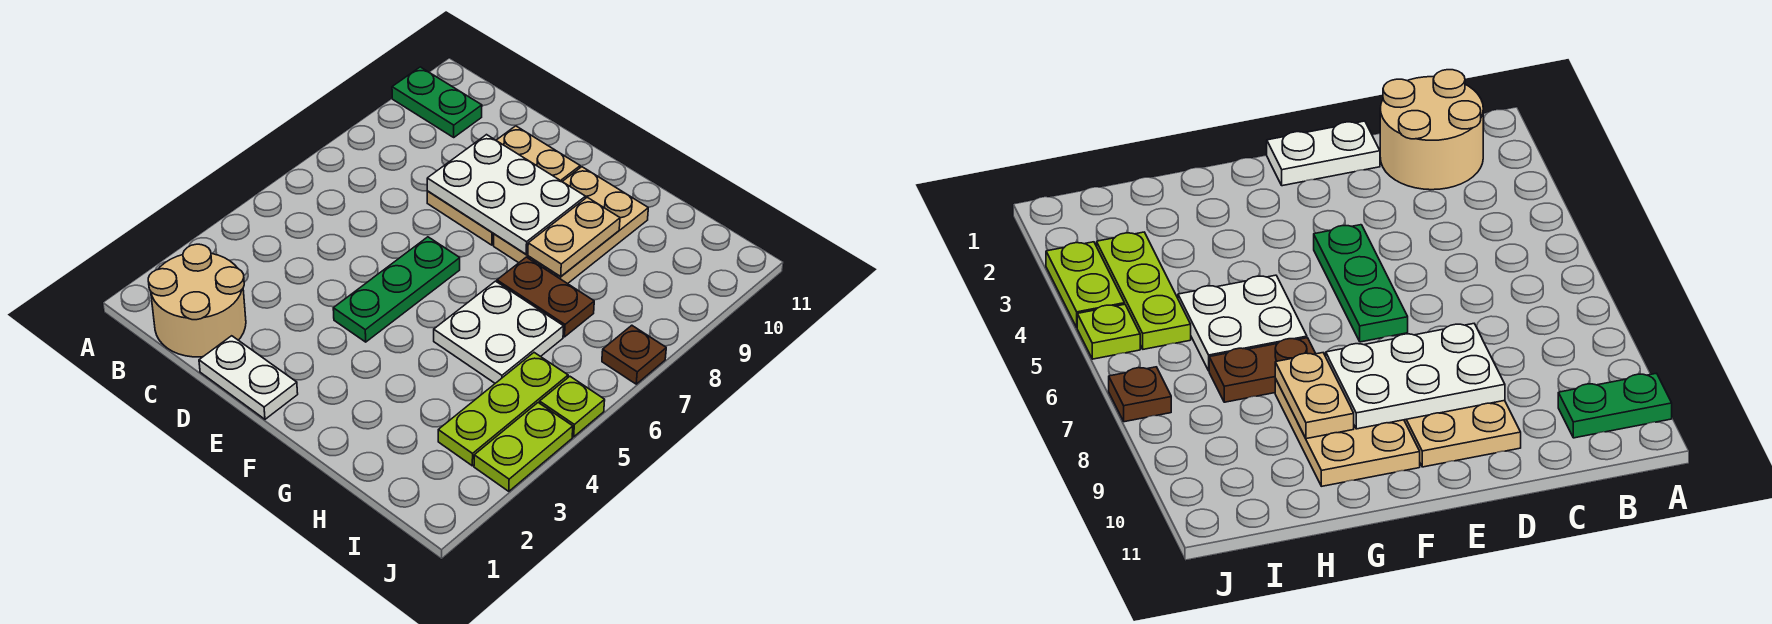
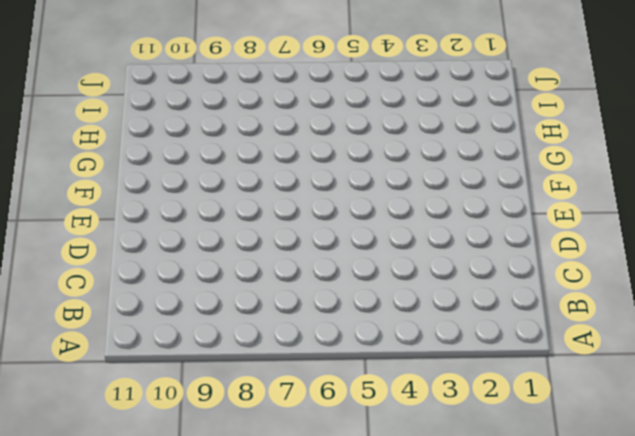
none -> green plate A10:B10 level 1
none -> tan round brick B1:C2 level 1
none -> white plate D1:E1 level 1

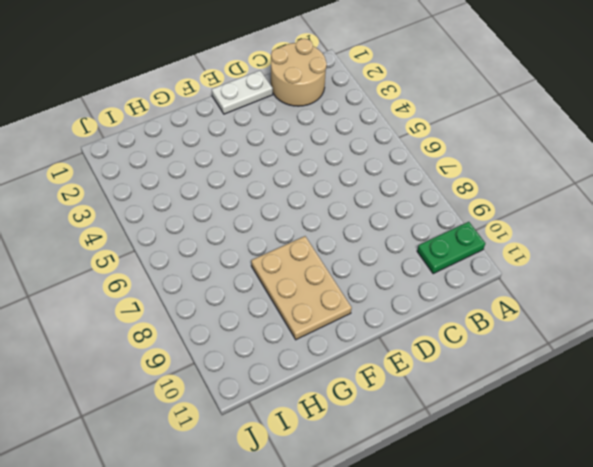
none -> tan plate D8:E10 level 1
none -> green plate E4:E6 level 1
none -> white plate G5:H6 level 1

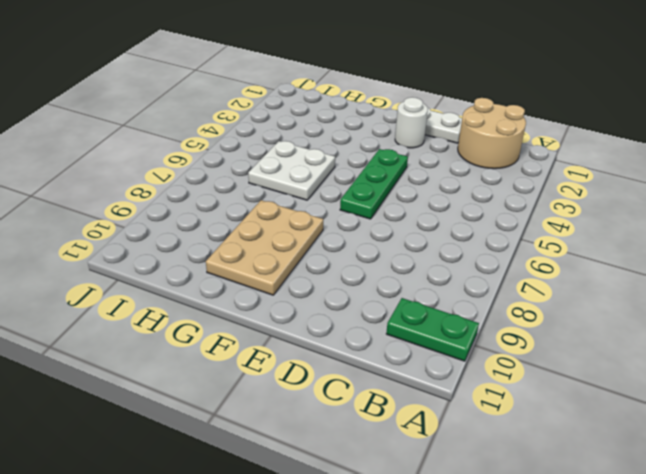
white round brick E2 level 1 -> none
none -> tan plate D8:E10 level 1
none -> brown plate G7:H7 level 1
none -> lime plate I3:I5 level 1

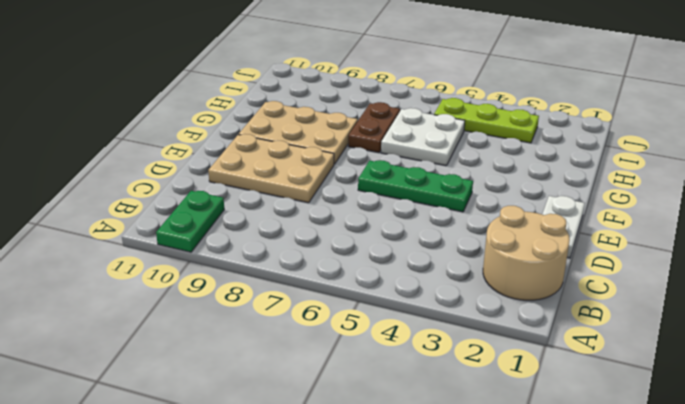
none -> lime plate J3:J4 level 1
none -> lime plate J5 level 1
none -> brown plate J7 level 1

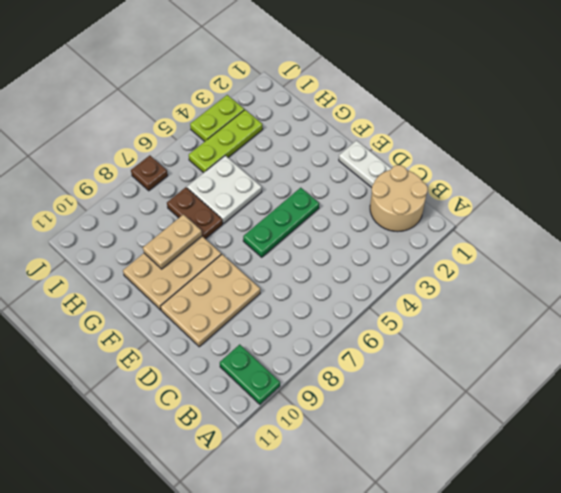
none -> lime plate J5 level 1
none -> white plate D8:F9 level 2

